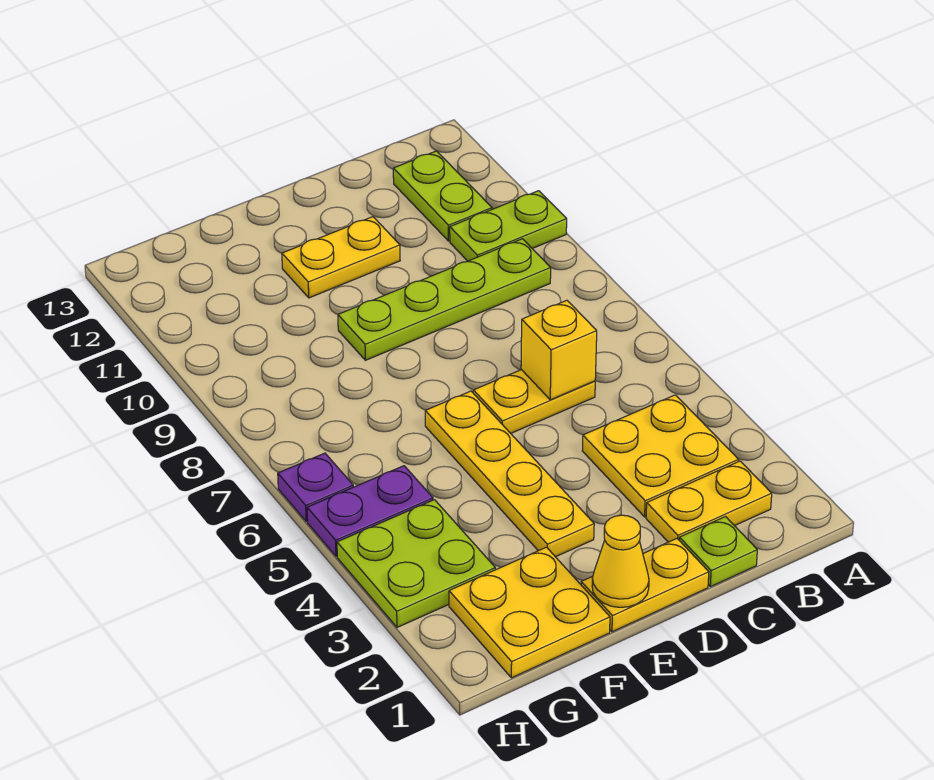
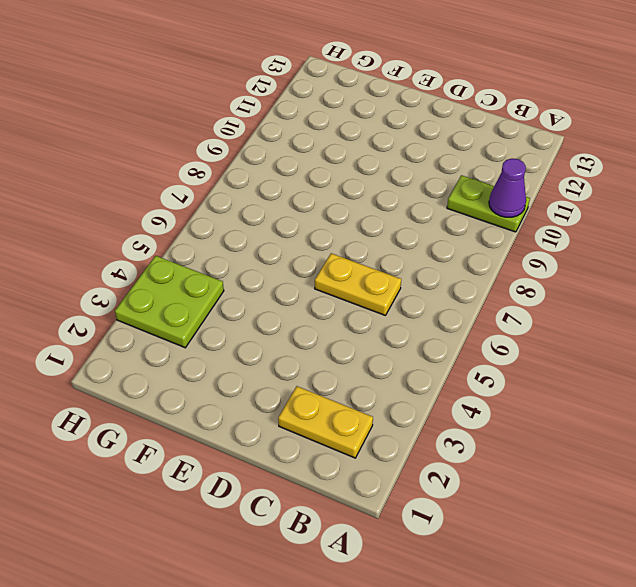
purple cone A10 level 2 -> none
none -> yellow plate B3:C4 level 1
none -> lime plate B9:E9 level 1
none -> lime plate B11:B12 level 1

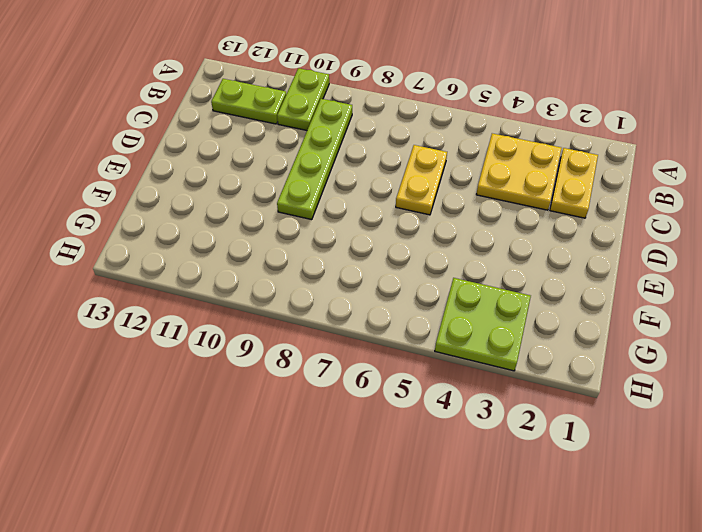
none -> lime plate C1 level 1
none -> yellow plate D1:E1 level 1
none -> yellow plate D11:E11 level 1

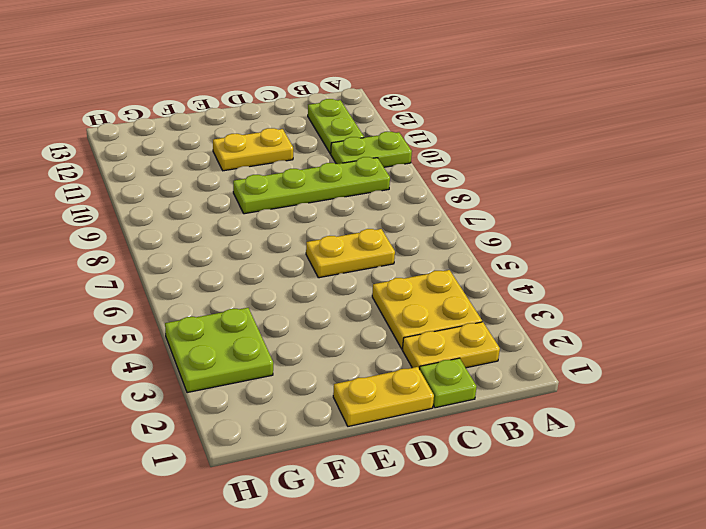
none -> yellow plate E3:E6 level 1
none -> yellow plate F1:G2 level 1
none -> purple plate G5:H5 level 1

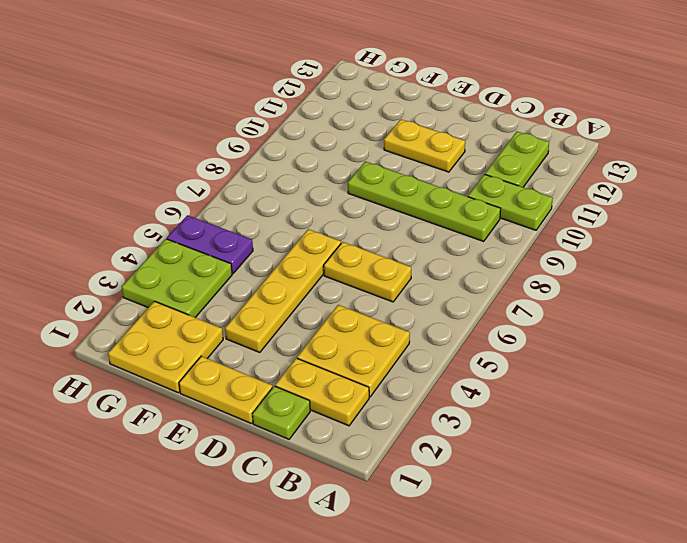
none -> purple plate H6 level 1
none -> yellow brick C6 level 2
none -> yellow cone E1 level 2

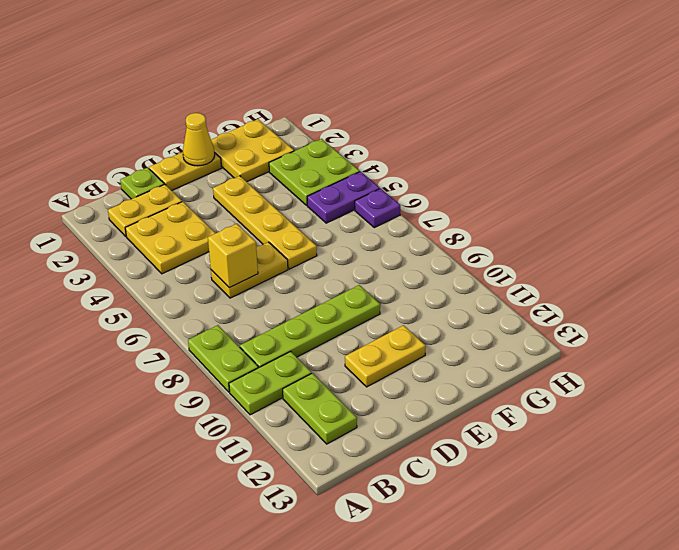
lime plate A8:A9 level 1 -> none

